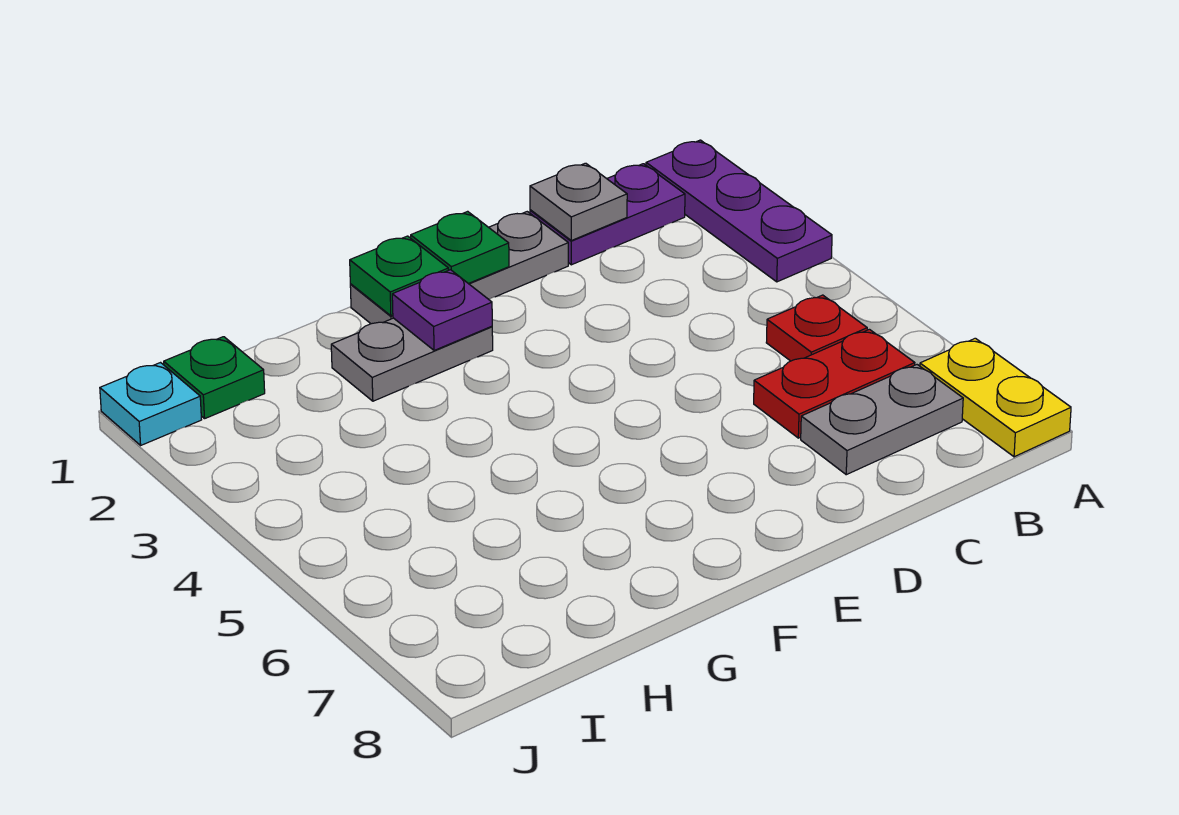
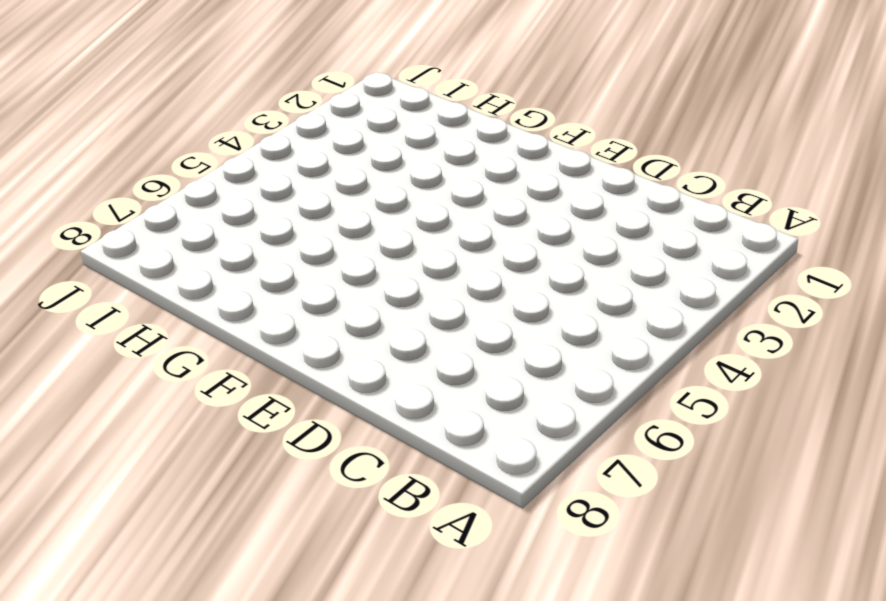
none -> purple plate A1:A3 level 1
none -> yellow plate A7:A8 level 1
none -> purple plate B1:C1 level 1

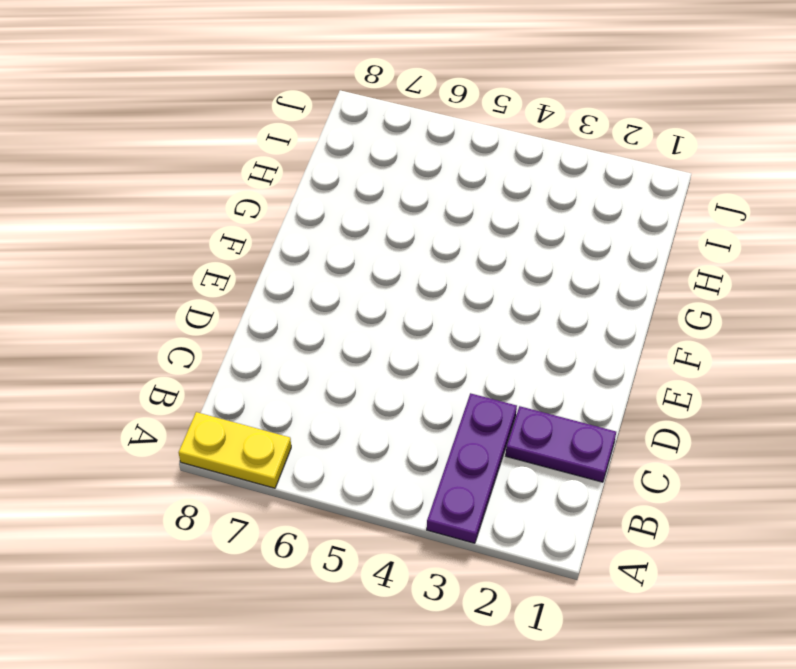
purple plate A3:C3 level 1 -> purple plate A1:A3 level 1
purple plate C1:C2 level 1 -> purple plate B1:C1 level 1
none -> red plate B5 level 1
none -> red plate B6:C6 level 1
none -> grey plate B7:C7 level 1

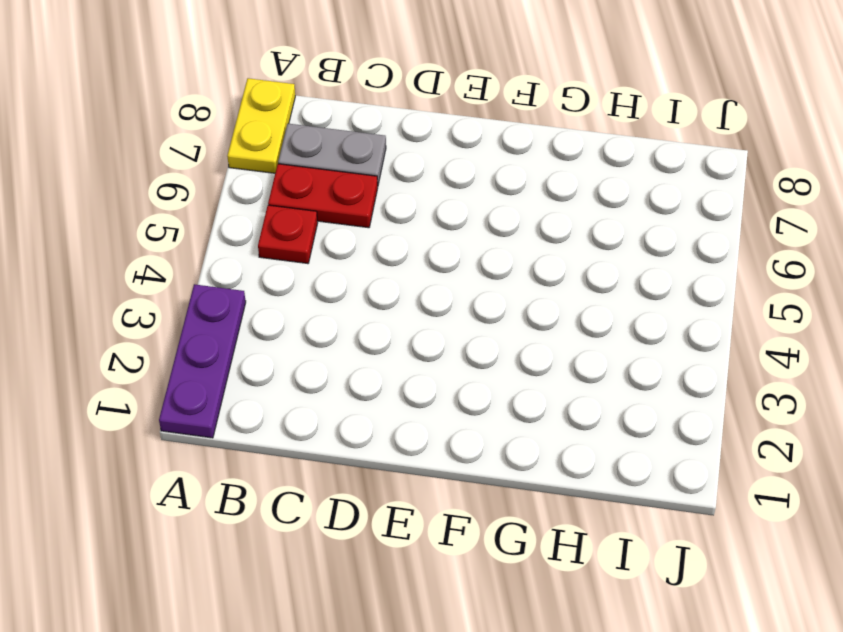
none -> purple plate B1:C1 level 1
none -> grey plate D1:F1 level 1
none -> grey plate F2:G2 level 1

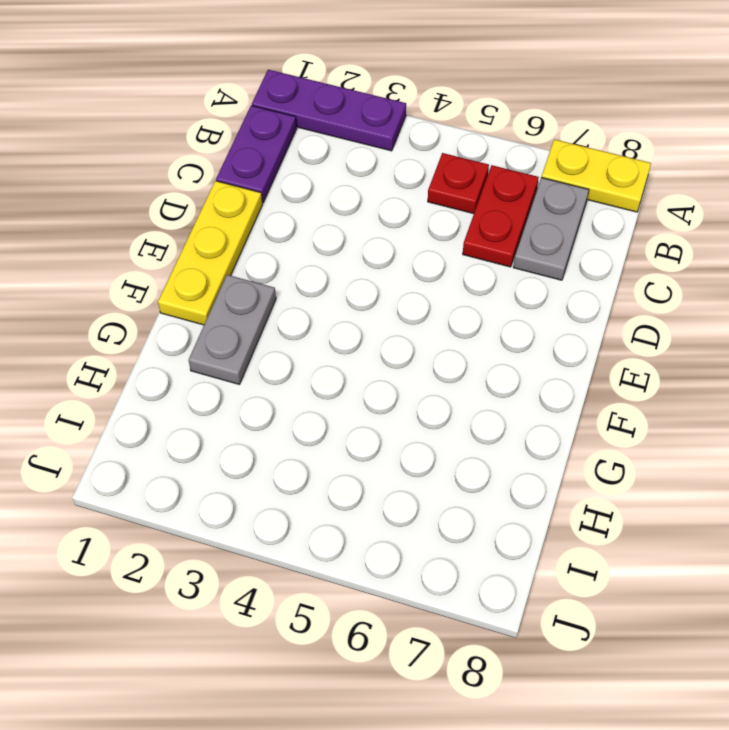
yellow plate D1:F1 level 1 -> grey plate D1:F1 level 1
none -> green plate I1 level 1
none -> cyan plate J1 level 1
none -> grey plate C1 level 2

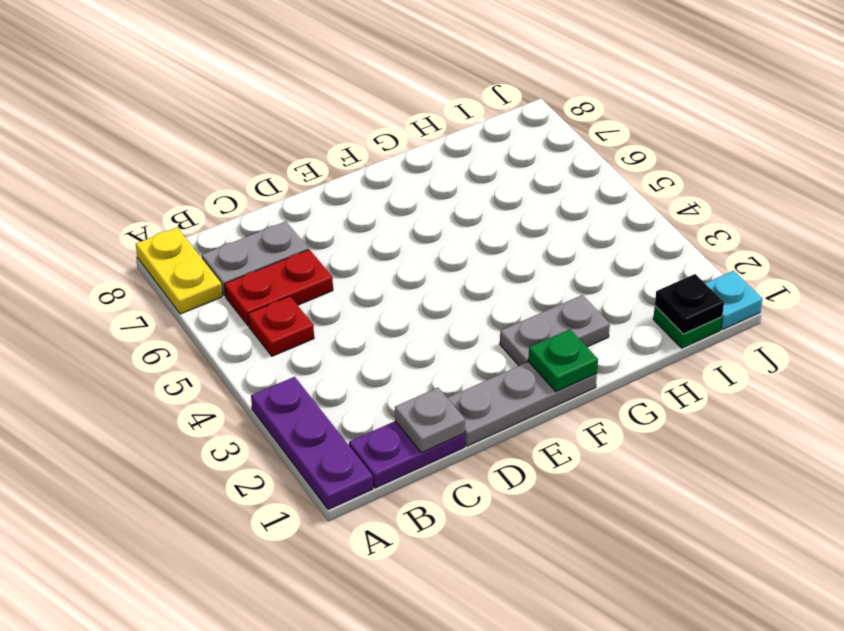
black plate I1 level 2 -> none
none -> green plate E1 level 2
none -> purple plate F2 level 2

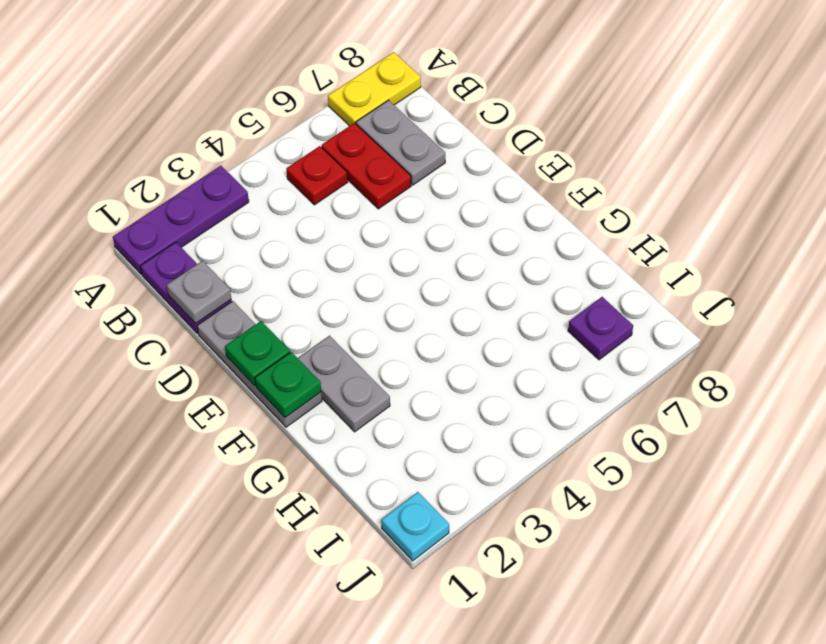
purple plate I7 level 1 -> purple plate F2 level 2
none -> green plate I1 level 1

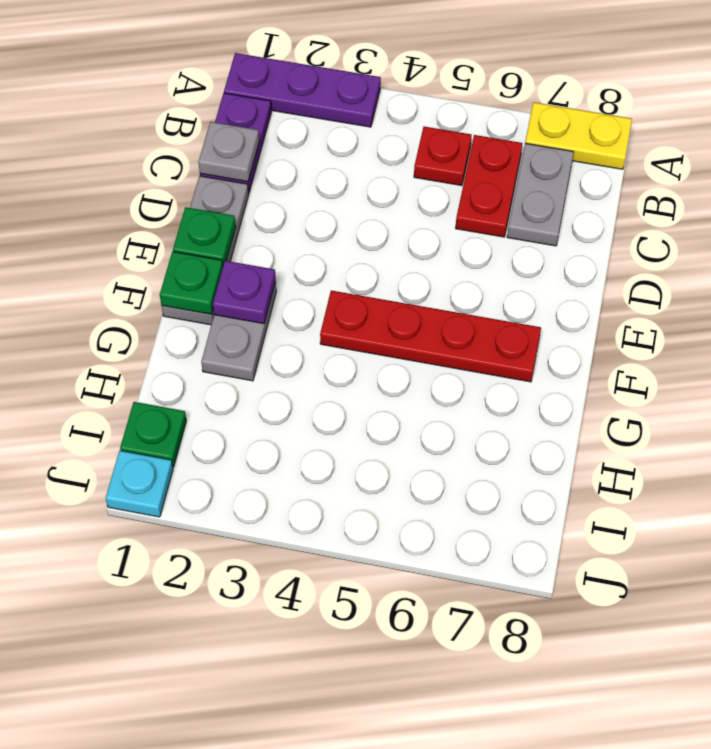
red plate F4:F7 level 1 -> none

